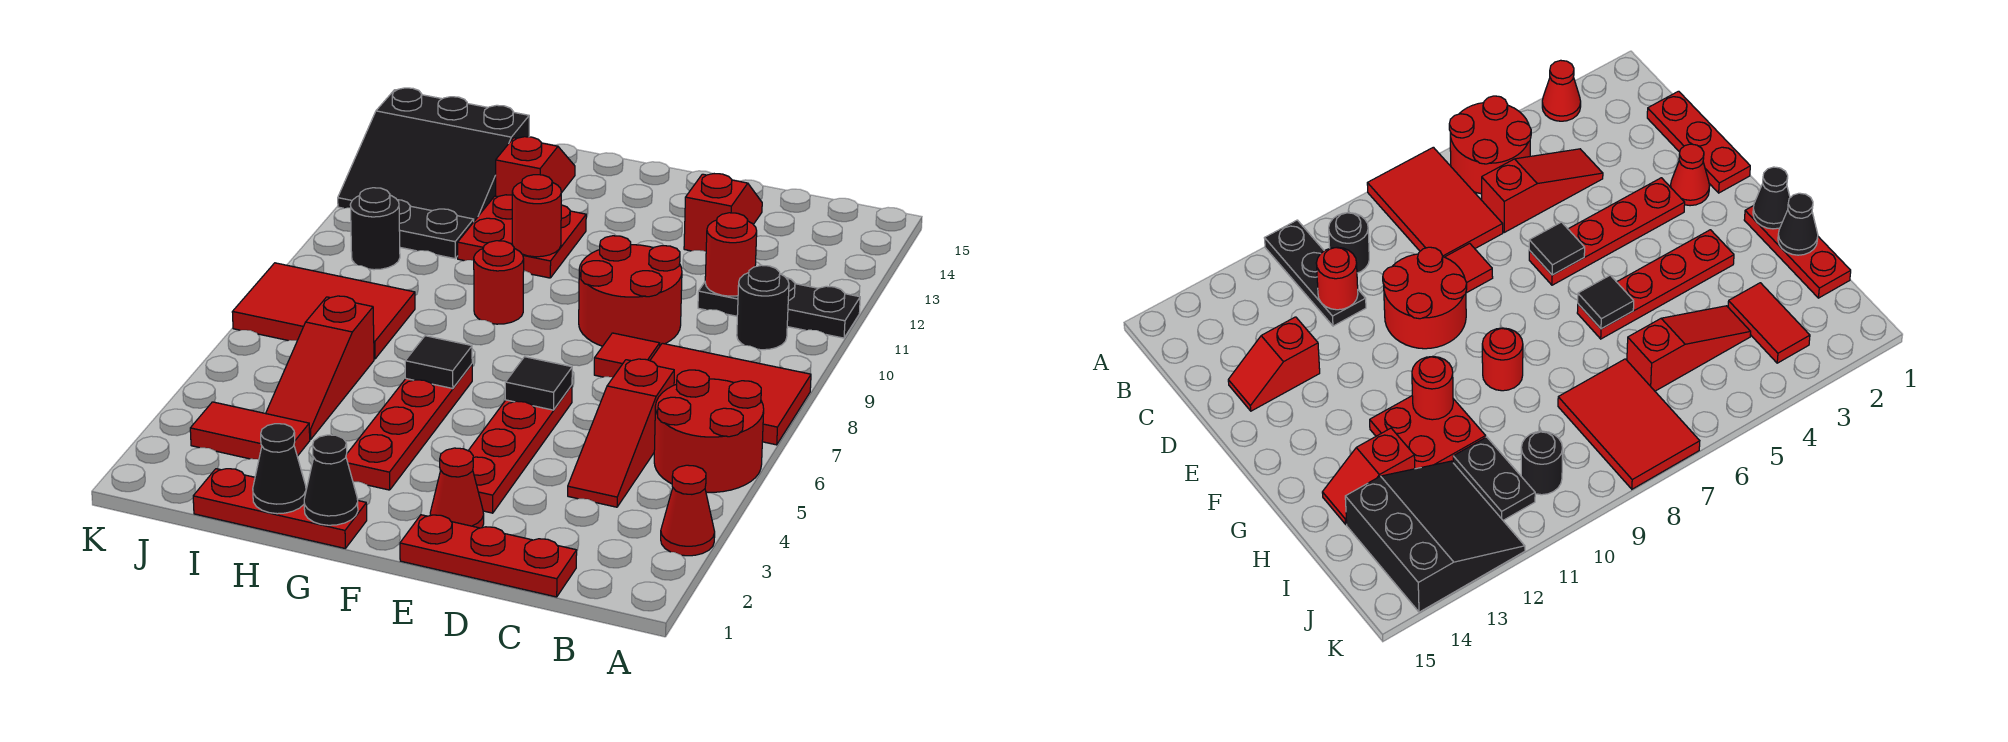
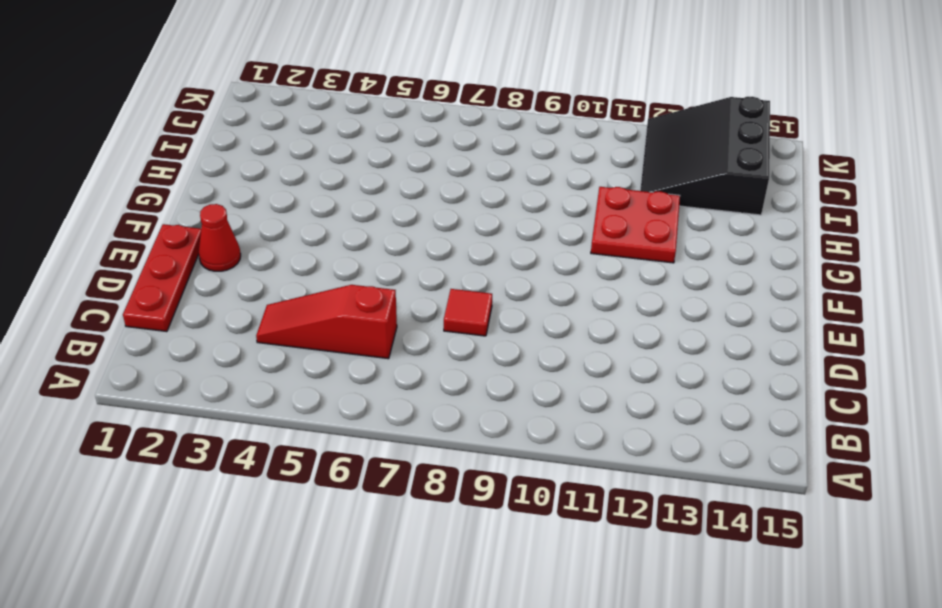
none -> red cone A3 level 1
none -> red round brick A5:B6 level 1
none -> red tile A7:C8 level 1

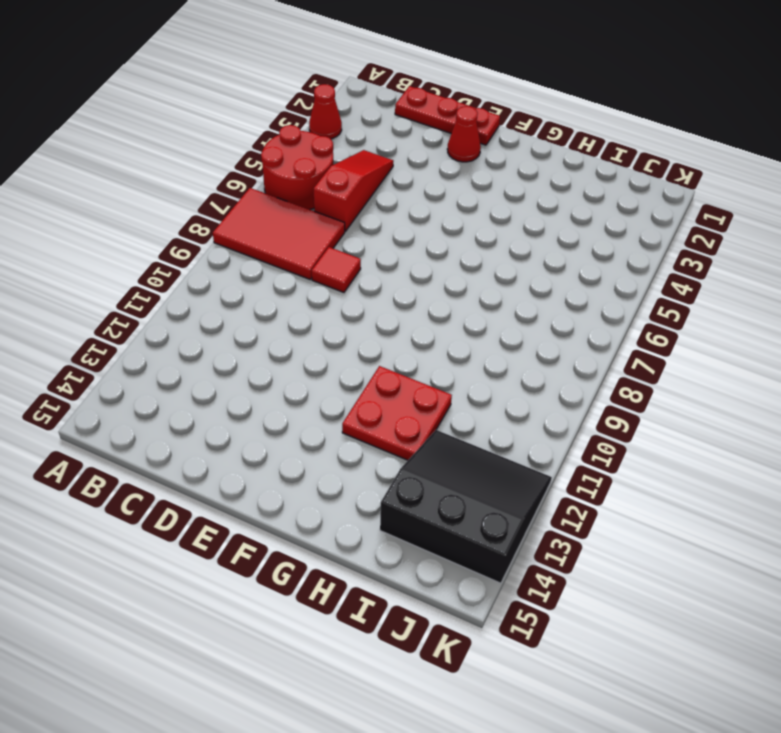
none -> black plate A11:C11 level 1
none -> black round brick B10 level 1
none -> red round brick D9:E10 level 1

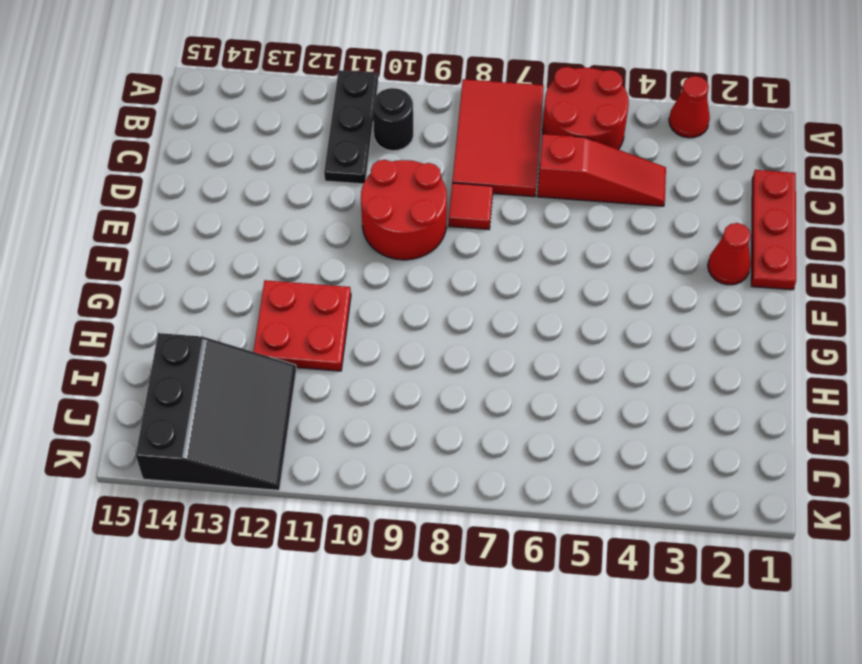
none -> red slope D13:D14 level 1 top 13
none -> red plate E3:E6 level 1
none -> red plate G1:I1 level 1

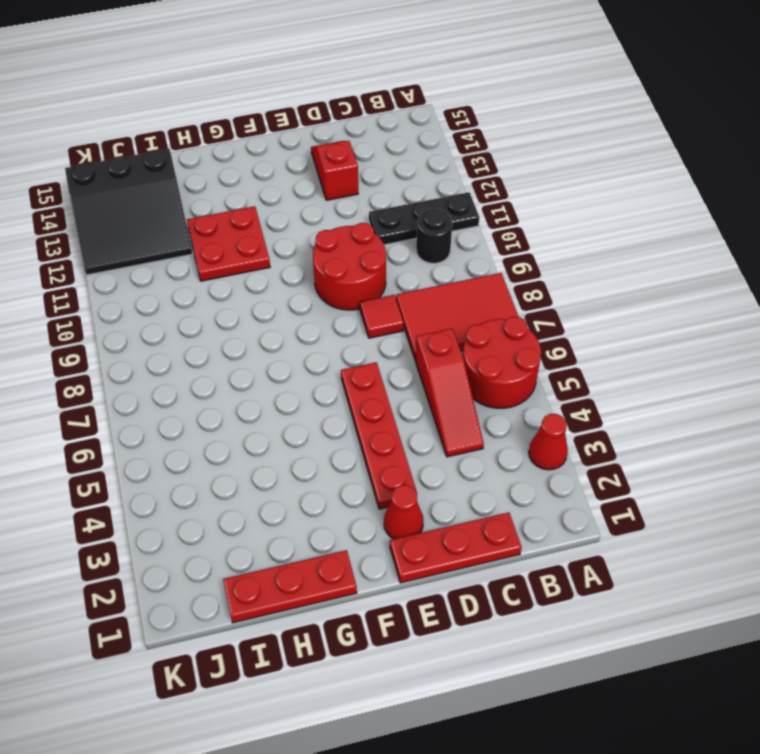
none -> red plate G3:G6 level 1
none -> red round brick G9 level 1
none -> red slope H13:H14 level 1 top 13

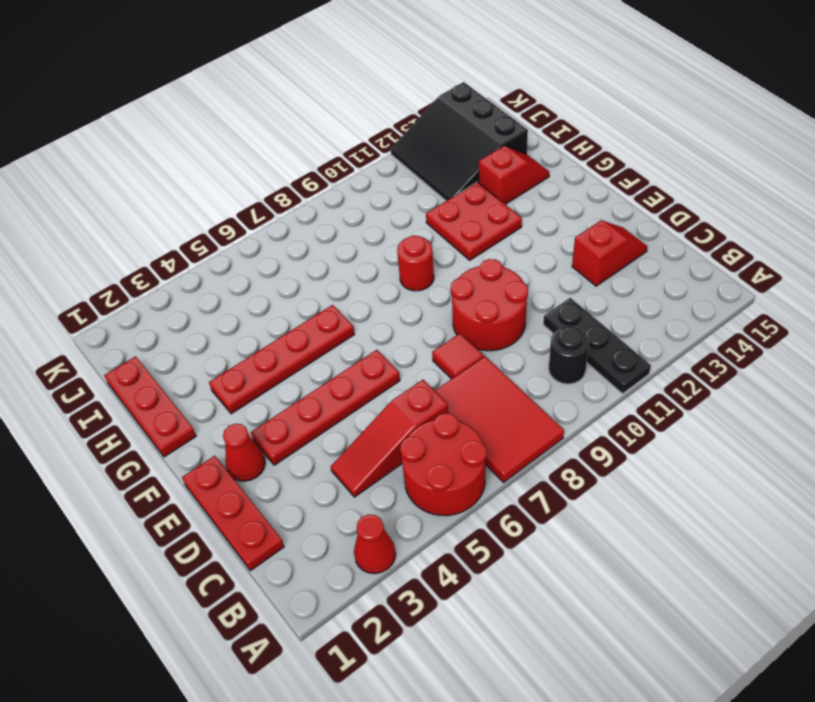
none -> red tile I3:J3 level 1
none -> red slope I4:I6 level 1 top 6
none -> red tile I7:K8 level 1

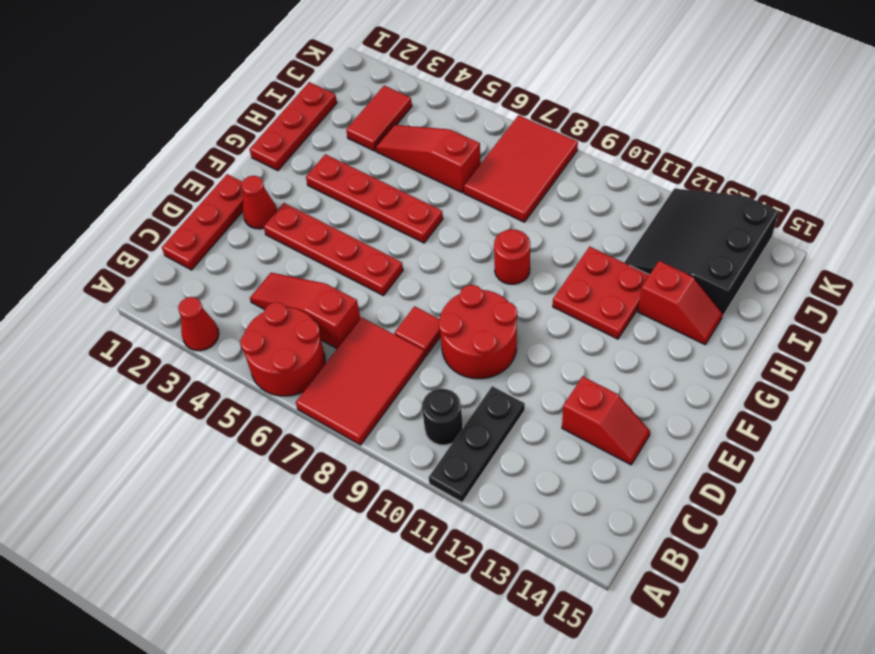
none -> black plate I11:J11 level 1
none -> black round brick J10 level 1
none -> red round brick C11 level 2

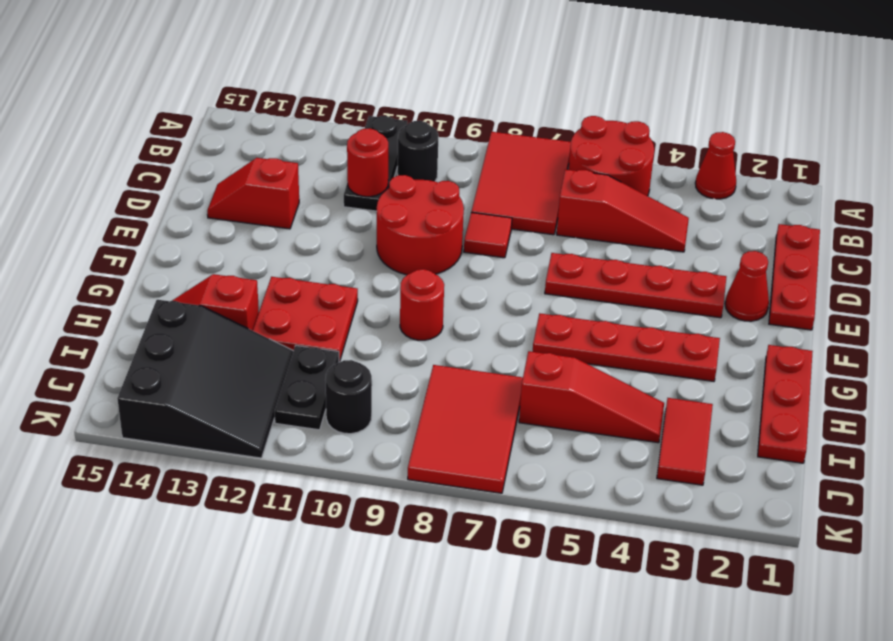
none -> black tile E6 level 2
none -> black cone G1 level 2
none -> black tile G6 level 2

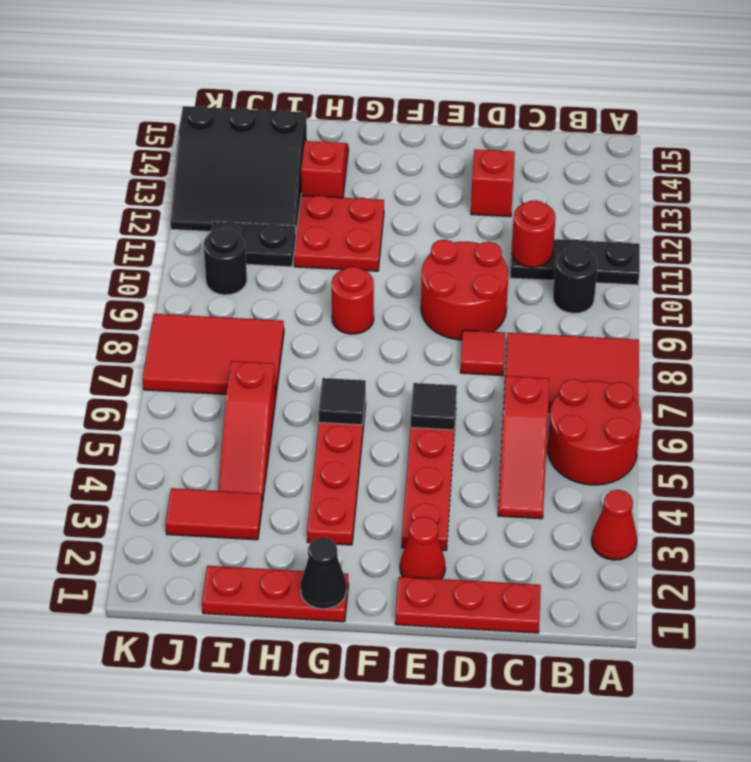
none -> red round brick G11 level 2
none -> black cone H1 level 2

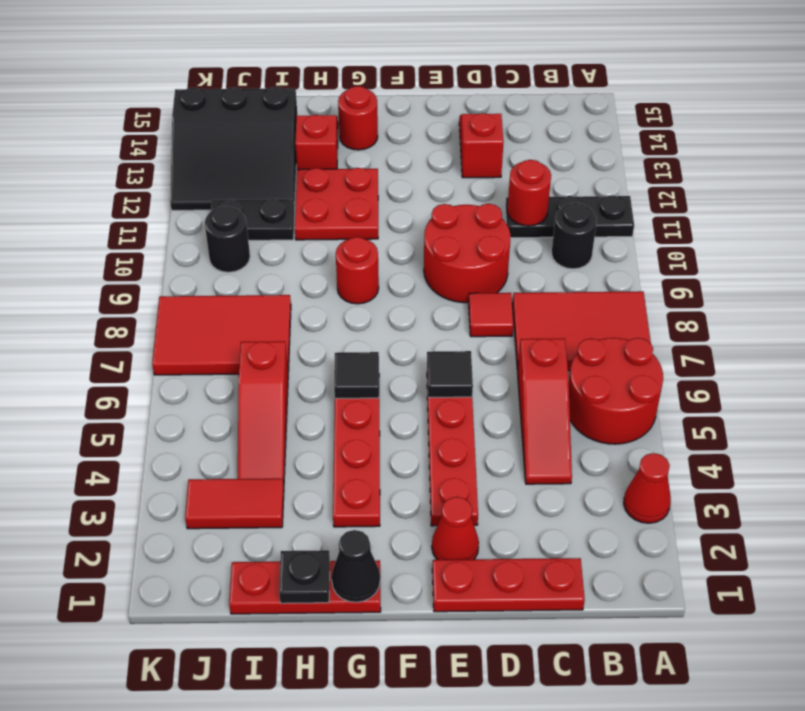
red round brick G14 level 1 -> red round brick G11 level 2
black plate H1 level 2 -> black cone H1 level 2

